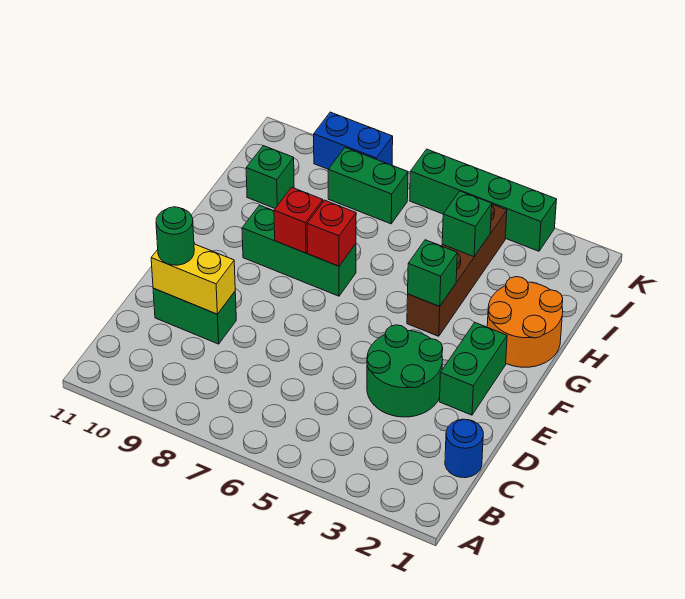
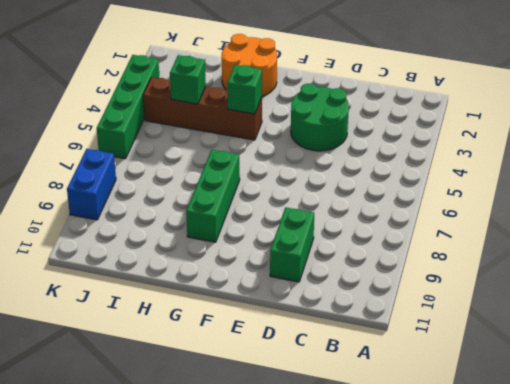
none -> blue round brick C1 level 1
none -> green brick E2:F2 level 1
none -> green brick I10 level 1

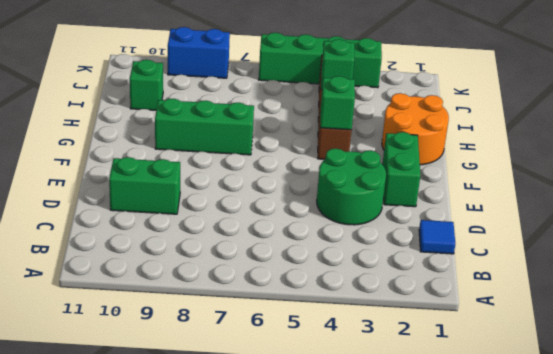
blue tile C1 level 1 -> blue round brick C1 level 1
none -> green brick J7:J8 level 1
none -> yellow brick D9:D10 level 2
none -> red brick G7 level 2

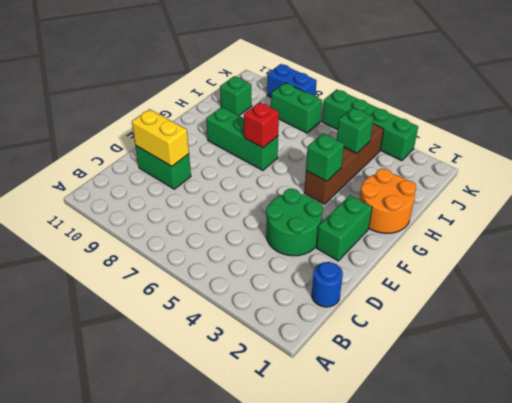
none -> red brick G8 level 2
none -> green round brick D10 level 3

